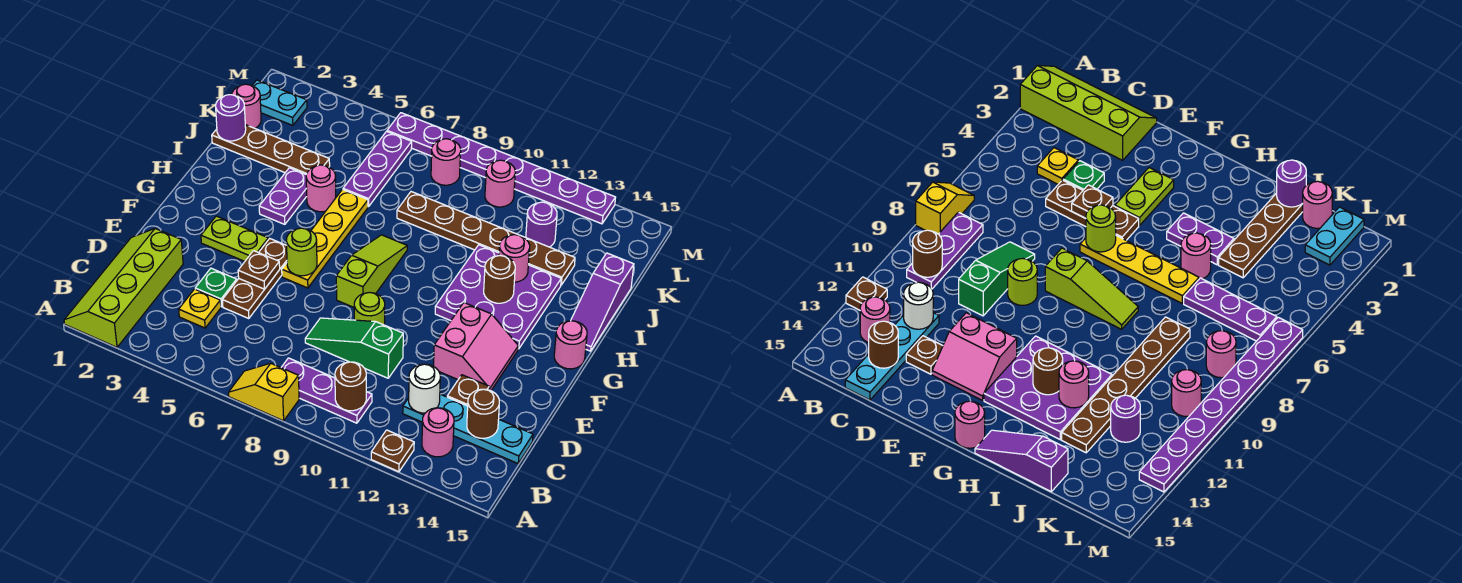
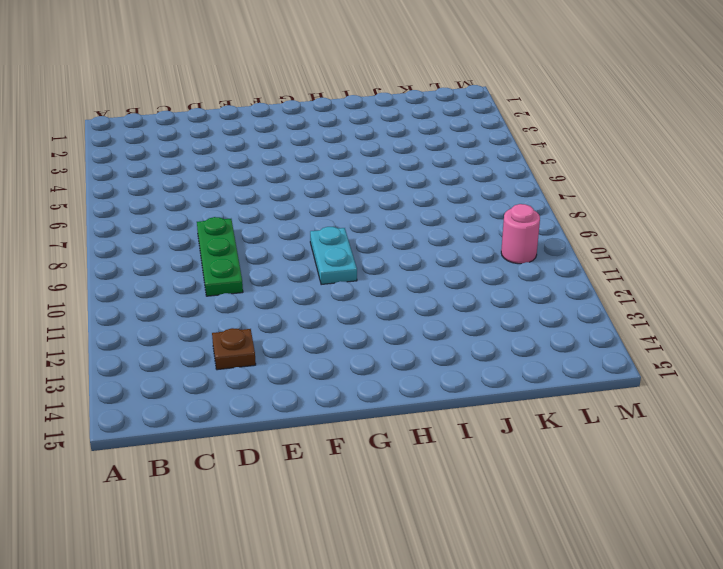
green plate D8:D10 level 1 -> green slope D8:D10 level 1 top 10
cyan plate G9:G10 level 1 -> cyan plate L1:L2 level 1
none -> lime slope A1:D2 level 1 top 2
none -> yellow slope A7:A8 level 1 top 8
none -> brown plate A12 level 1
none -> purple plate B8:B10 level 1

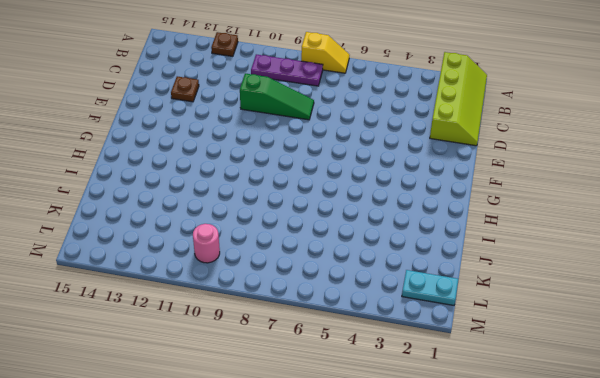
none -> pink round brick B13 level 1
none -> yellow plate C4 level 1
none -> cyan plate C12:C15 level 1
none -> green plate D4 level 1

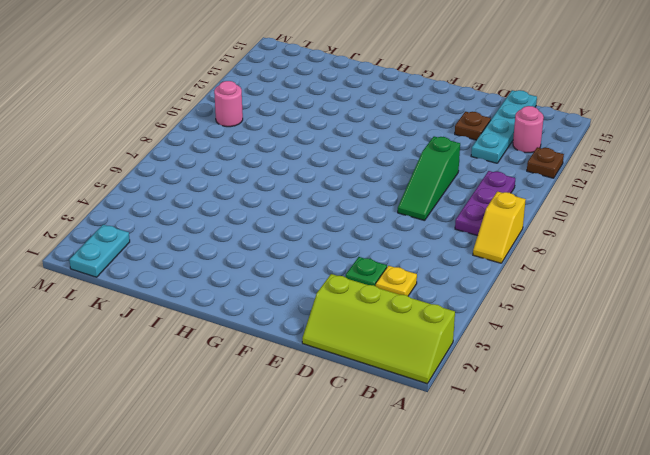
none -> brown plate D5:F5 level 1
none -> lime round brick E9 level 1
none -> pink slope E12:F13 level 1 top 12
none -> lime plate F3:F4 level 1

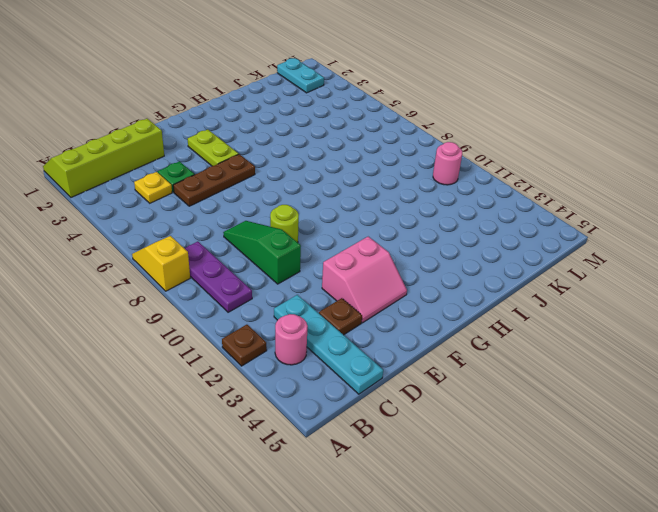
none -> yellow plate F6:I6 level 1
none -> lime slope F8:H8 level 1 top F
none -> purple plate G11:I13 level 1
none -> pink round brick G15 level 1

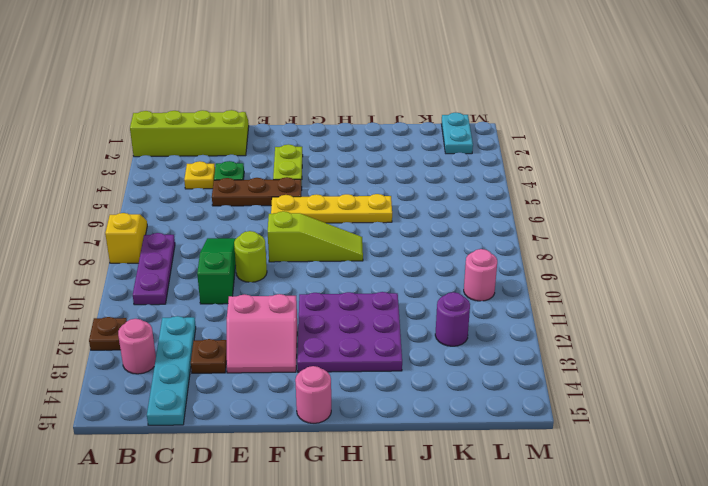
none -> purple plate H4:I4 level 1
none -> purple slope H15:J15 level 1 top J
none -> pink round brick I5 level 1
none -> brown plate J1:J4 level 1

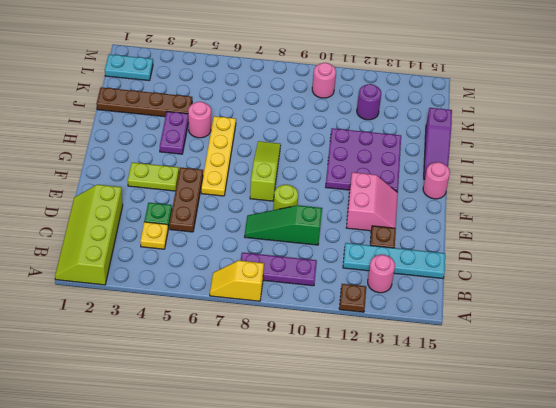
none -> purple plate J6:L6 level 1
none -> brown plate J8:J13 level 1
none -> pink round brick K1 level 1
none -> pink round brick L8 level 1

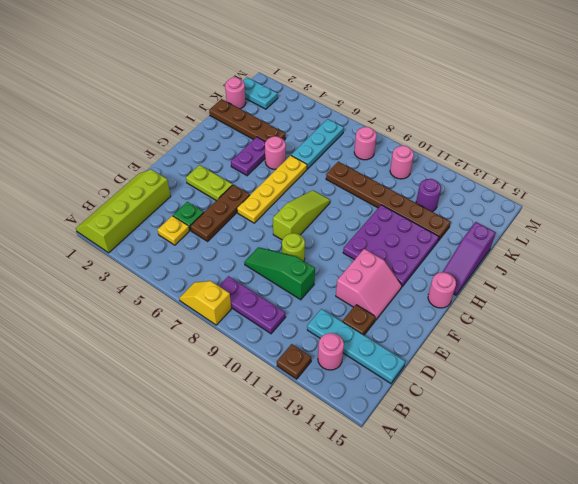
cyan plate J6:L6 level 1 -> purple plate J6:L6 level 1
none -> purple plate M6:M13 level 1
none -> brown round brick B10 level 2
none -> white round brick C12 level 2
none -> brown round brick C14 level 2

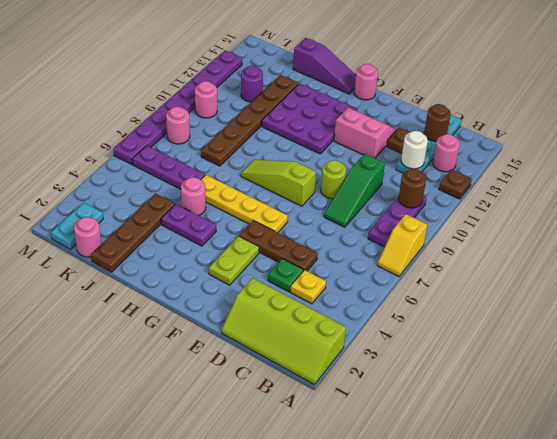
none -> brown plate E5 level 2
none -> lime round brick F6 level 2
none -> brown round brick H12 level 2
none -> pink round brick I12 level 2

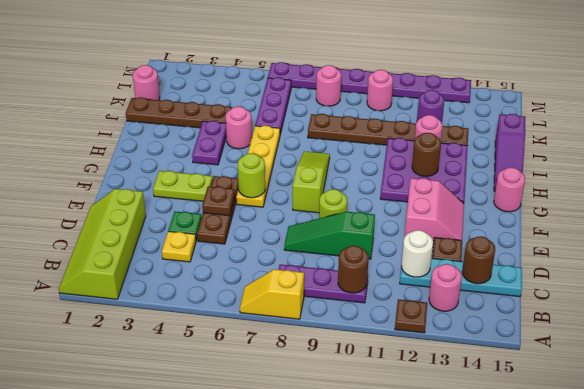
none -> cyan plate L1:L2 level 1
none -> purple round brick J1 level 2

